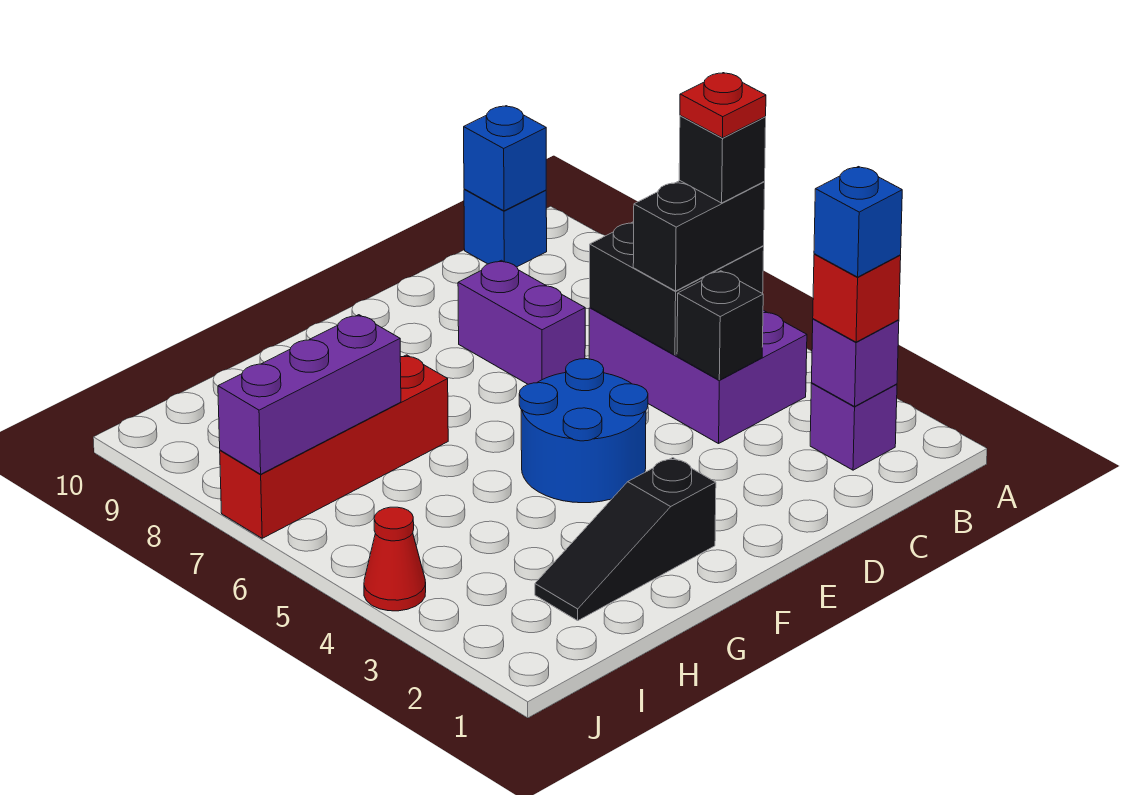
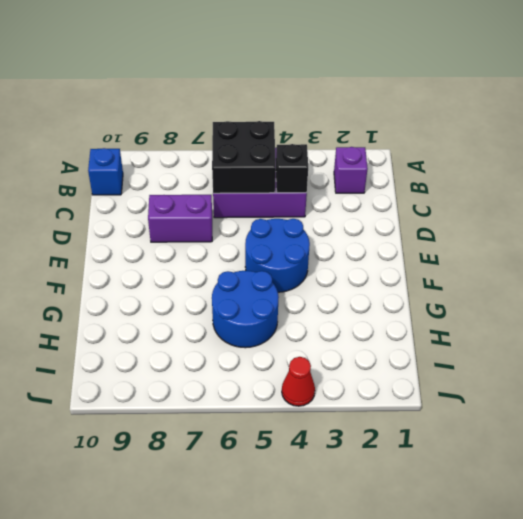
blue round brick G5:H6 level 1 -> none
none -> black slope F2:H2 level 1 top F
none -> red brick G7:J7 level 1
none -> purple brick B2 level 2

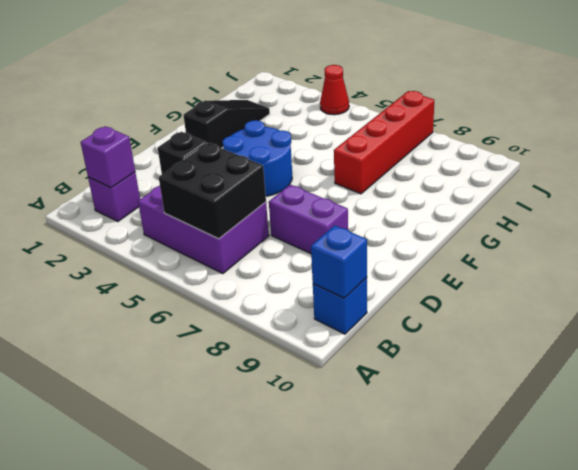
none -> purple brick H7:J7 level 2
none -> red brick B2 level 3
none -> black brick B5:C5 level 3

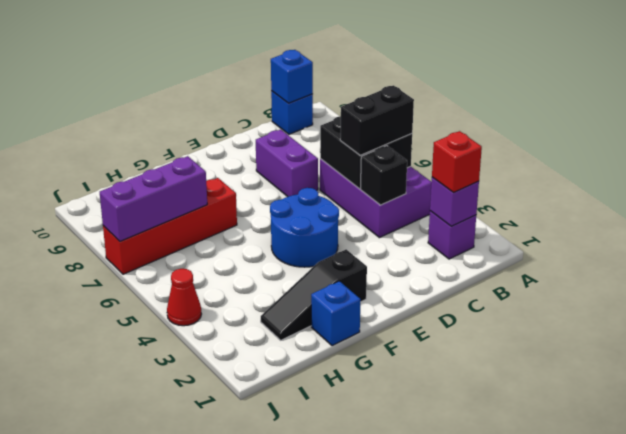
blue brick G1 level 1 -> blue brick B2 level 4
none -> black brick B5 level 4
none -> red plate B5 level 5

